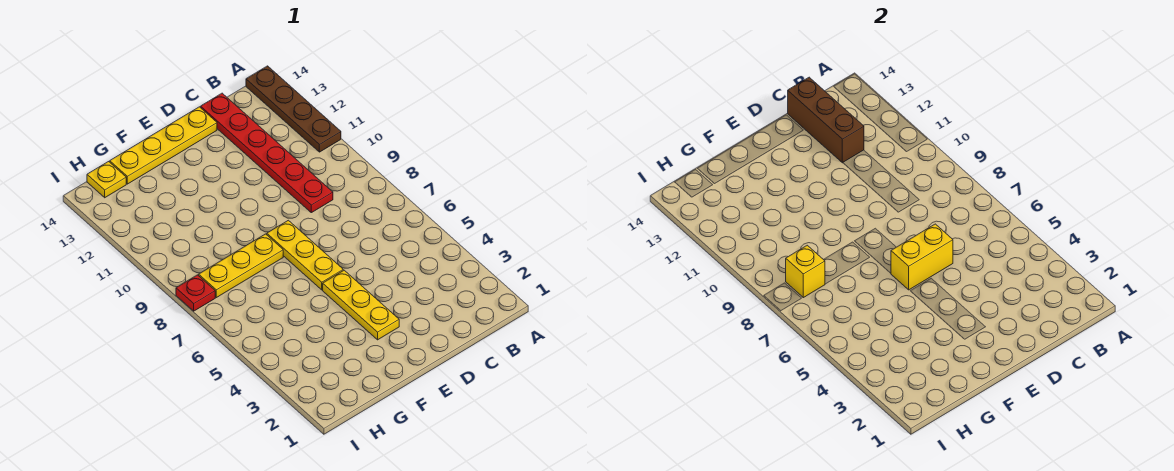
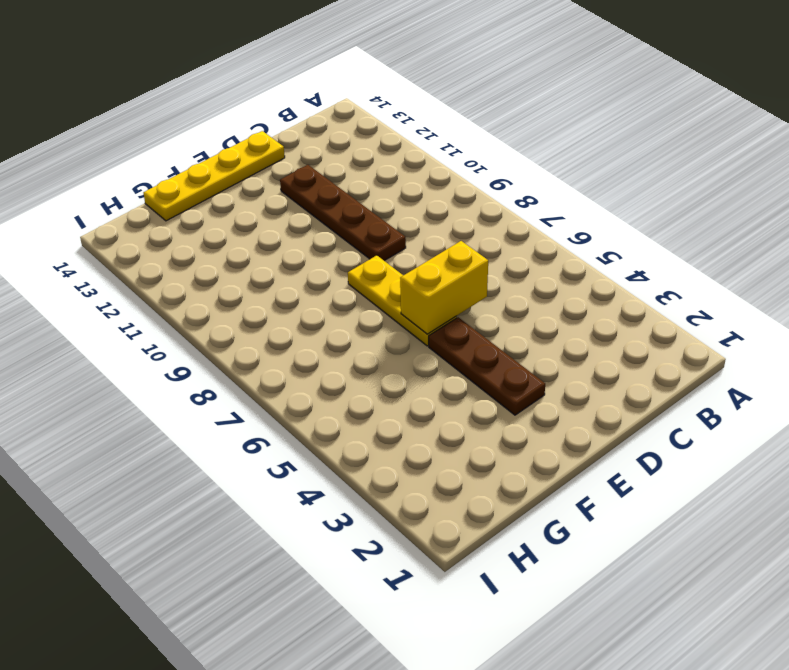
brown plate D9:D12 level 1 -> brown plate A11:A14 level 1
brown plate E3:E5 level 1 -> yellow plate E3:E5 level 1
none -> red plate C9:C14 level 1
none -> yellow plate F8:H8 level 1

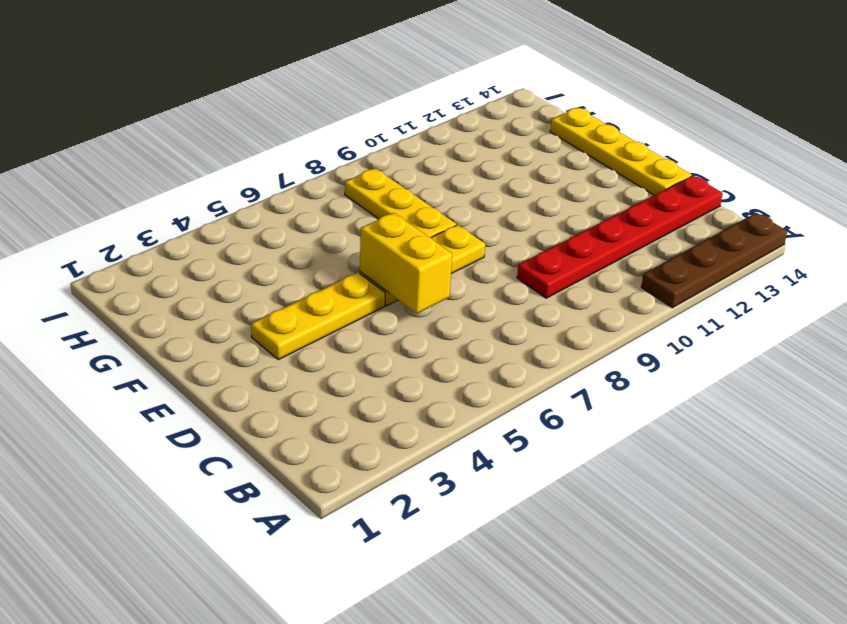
none -> yellow plate H14 level 1
none -> red plate I8 level 1

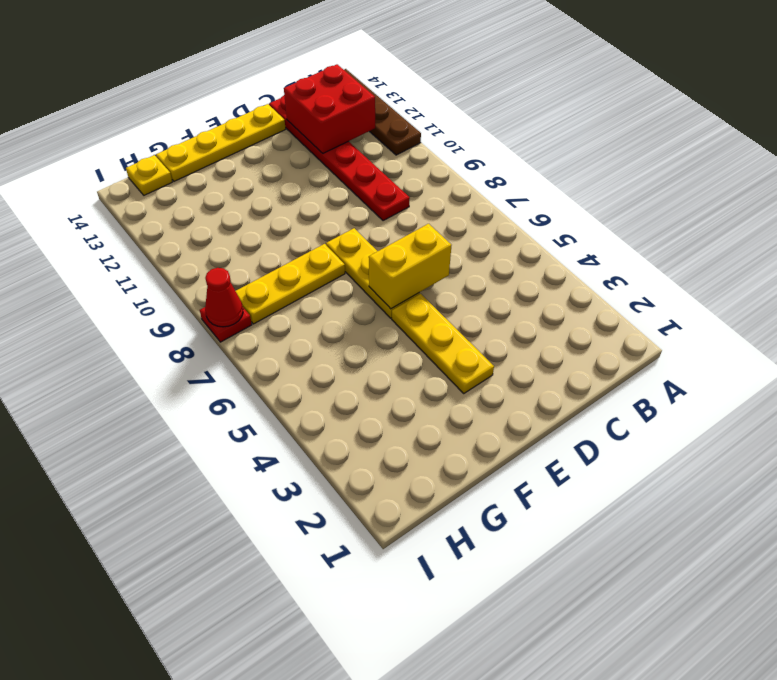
red brick B12:C13 level 2 -> brown brick C12:C14 level 2
red cone I8 level 2 -> none
none -> yellow brick H8 level 2

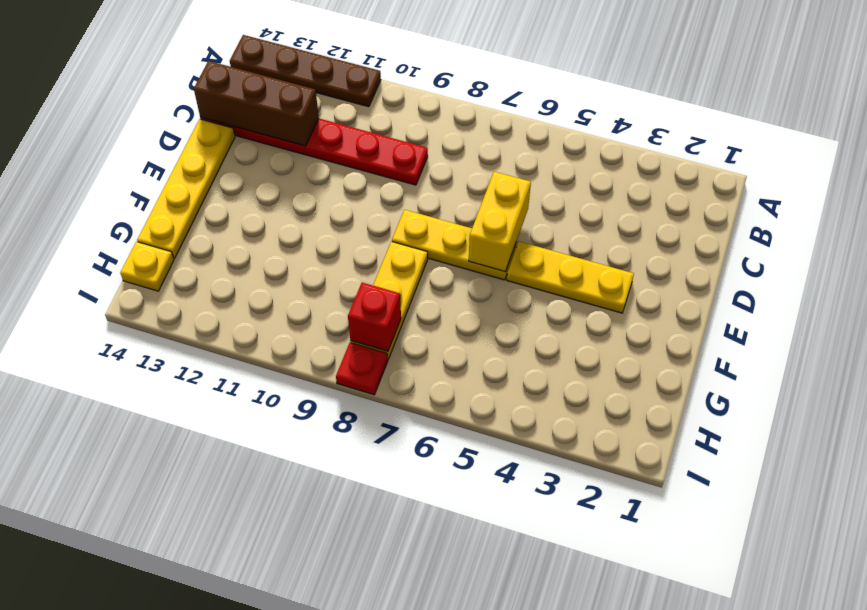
red brick H8 level 2 -> yellow brick H8 level 2

